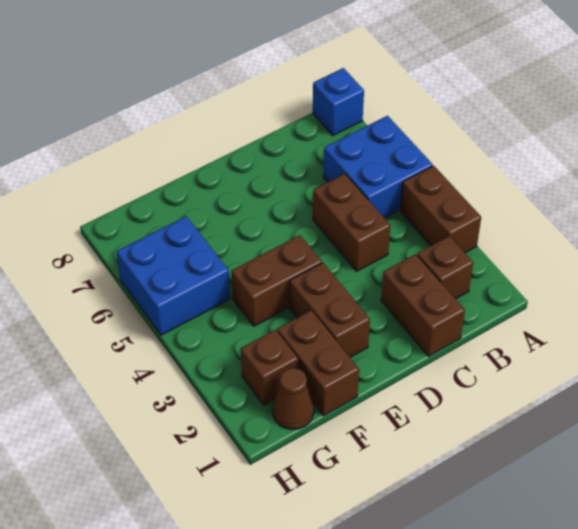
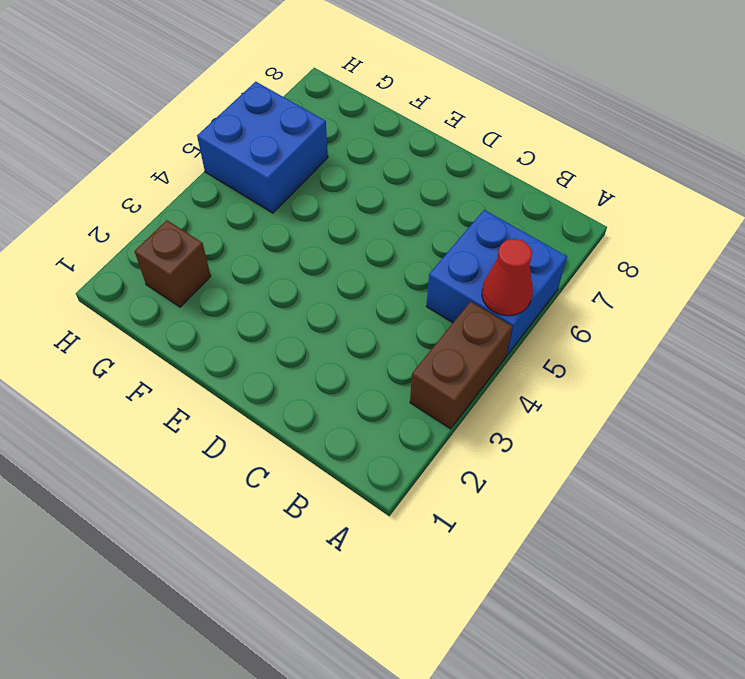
red cone A5 level 2 -> none
none -> blue brick A8 level 1
none -> brown brick B2 level 1
none -> brown brick C1:C2 level 1

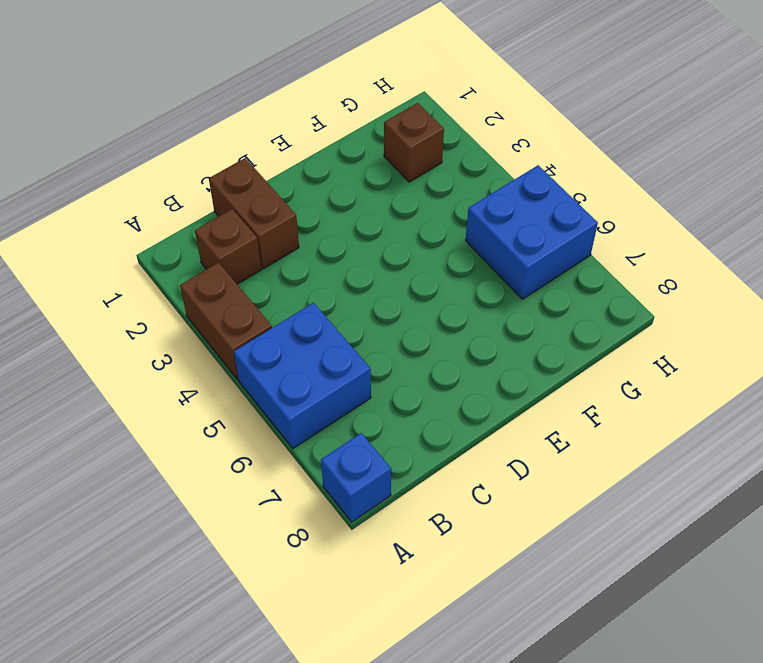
none -> brown brick C4:C5 level 1
none -> brown brick E2:E3 level 1
none -> brown brick E4:F4 level 1

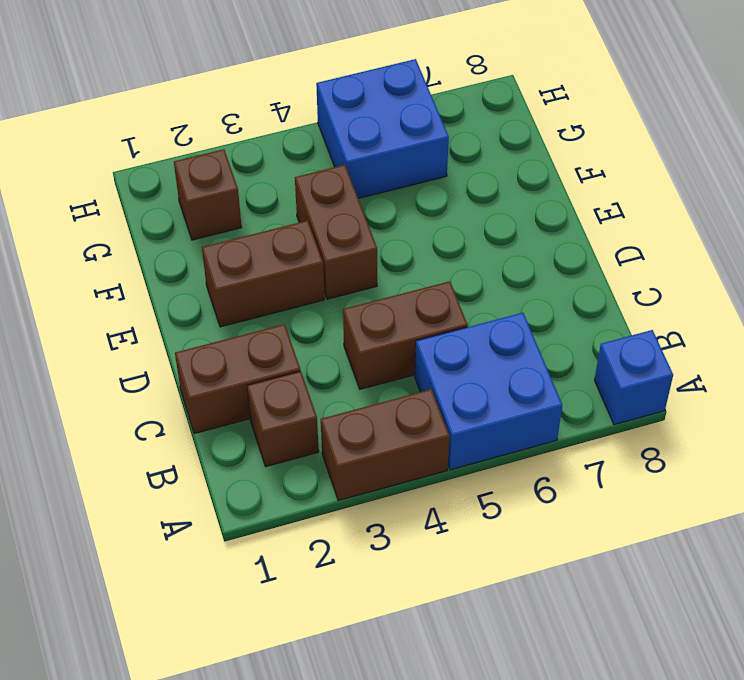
none -> brown brick F1:F2 level 1
none -> brown cone G1 level 1

